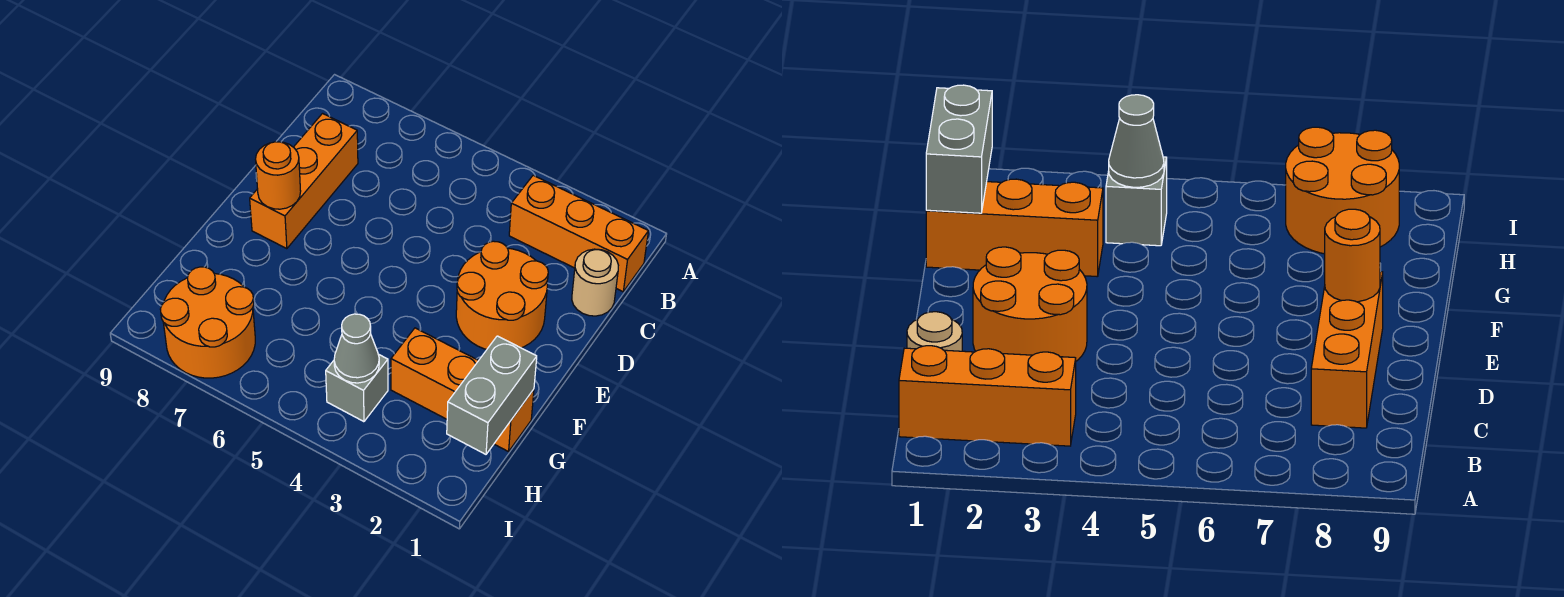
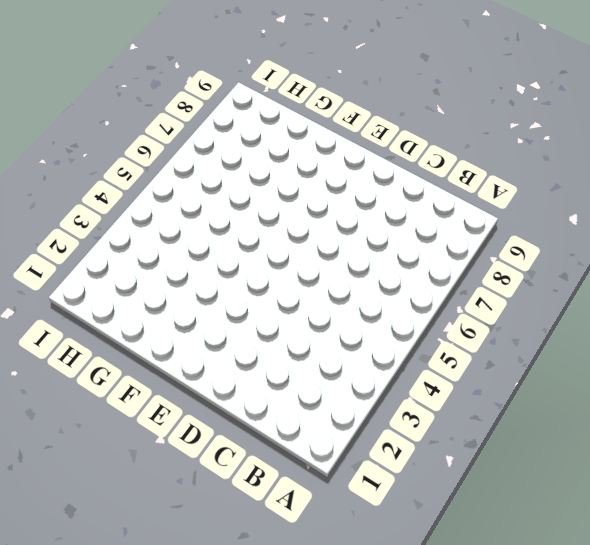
none -> orange brick B1:B3 level 1
none -> tan round brick C1 level 1

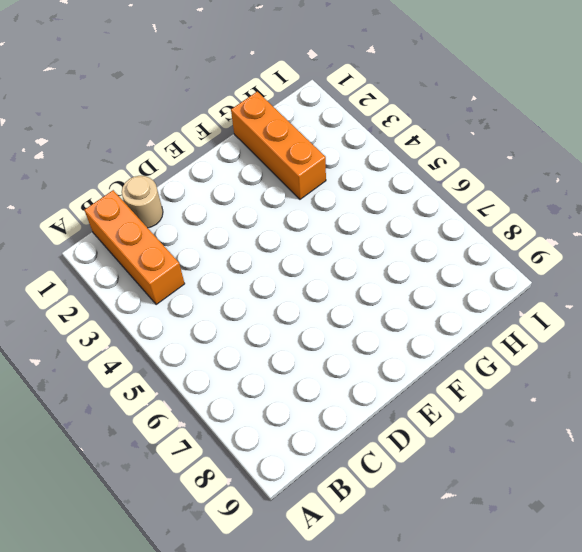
none -> orange brick C8:E8 level 1
none -> orange round brick D2:E3 level 1

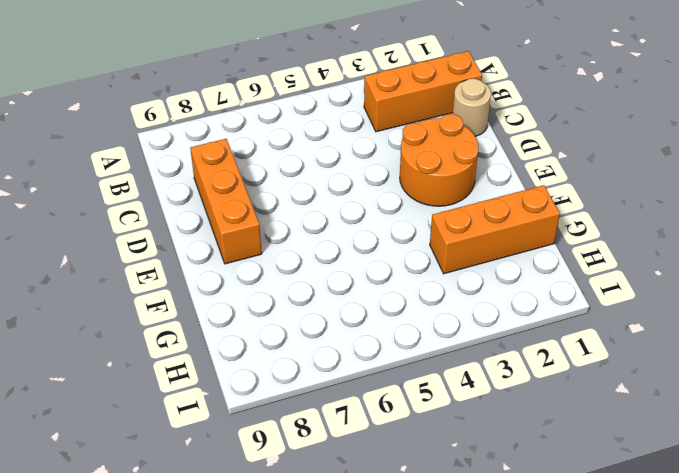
none -> grey brick H4 level 1
none -> orange round brick H7:I8 level 1

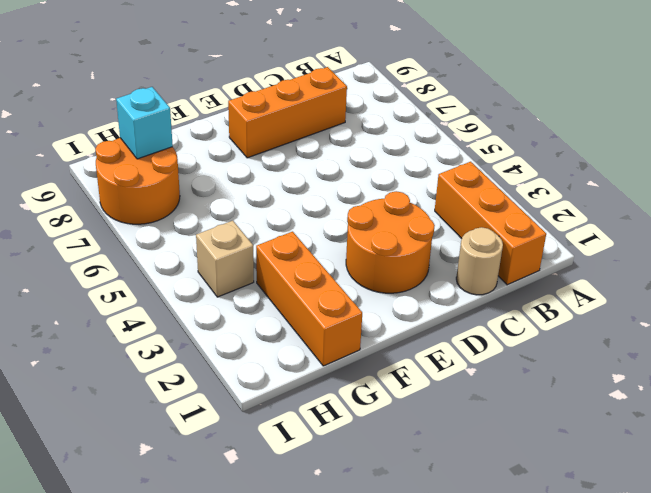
tan brick H4 level 1 -> grey brick H4 level 1
cyan brick H8 level 2 -> none
none -> orange round brick E8 level 2
none -> grey brick G1:H1 level 2

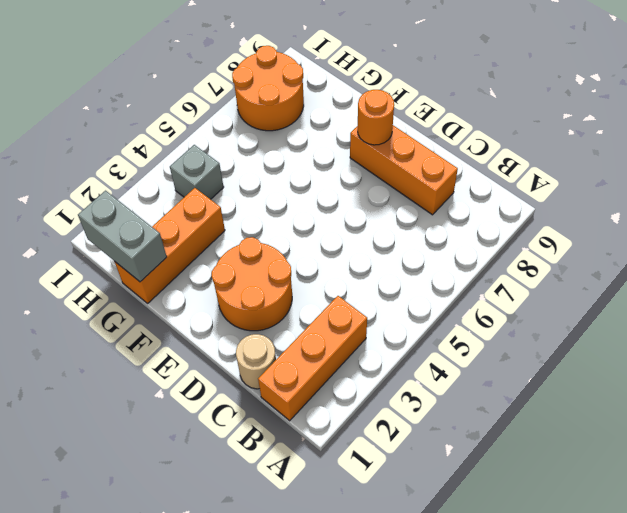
none -> grey cone H4 level 2

